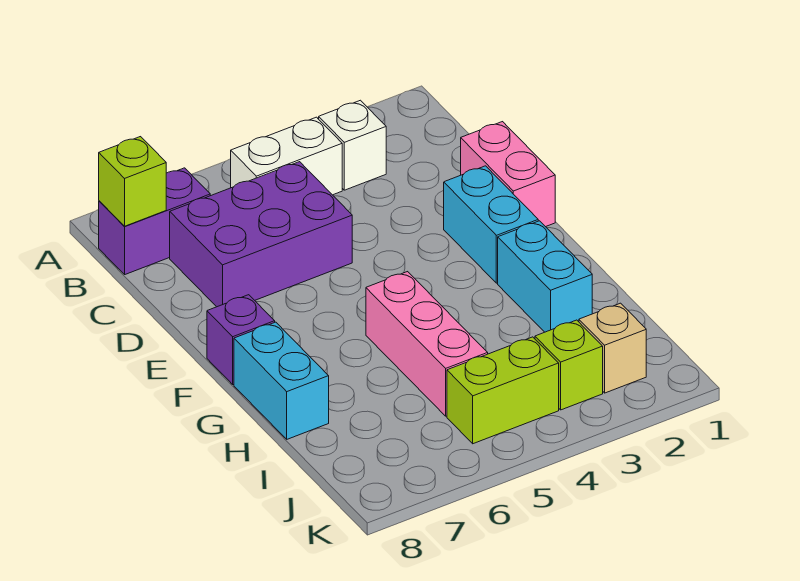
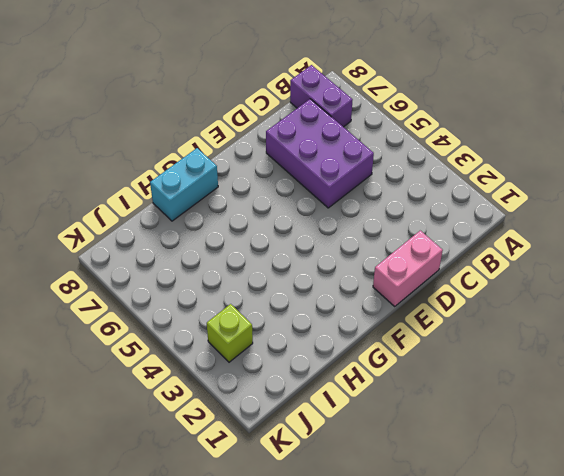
none -> white brick B3 level 1
none -> white brick B4:B5 level 1
none -> cyan brick E2:F2 level 1

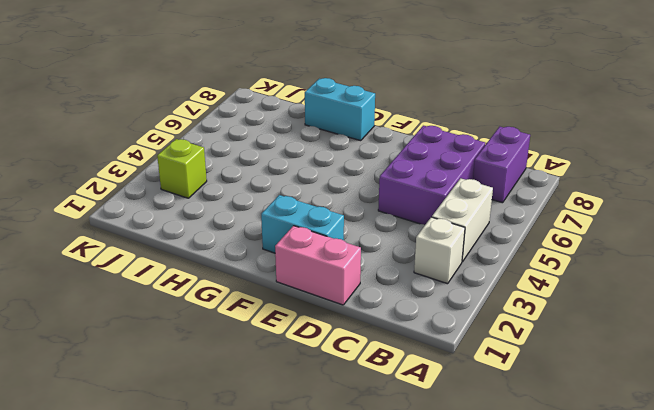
none -> purple brick F8 level 1
none -> cyan brick G2:H2 level 1
none -> pink brick G5:I5 level 1

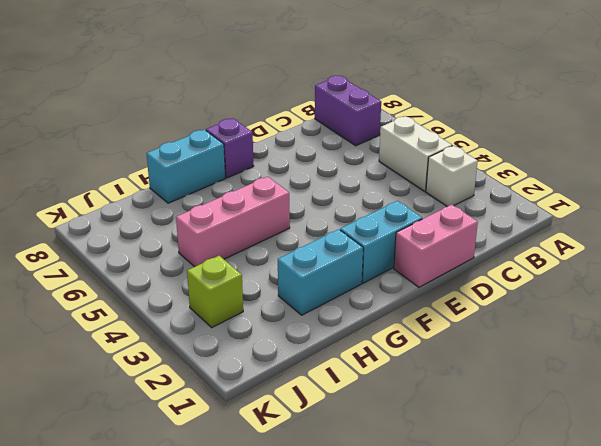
none -> purple brick C5:D7 level 1
none -> tan brick J2 level 1
none -> lime brick J4:J5 level 1

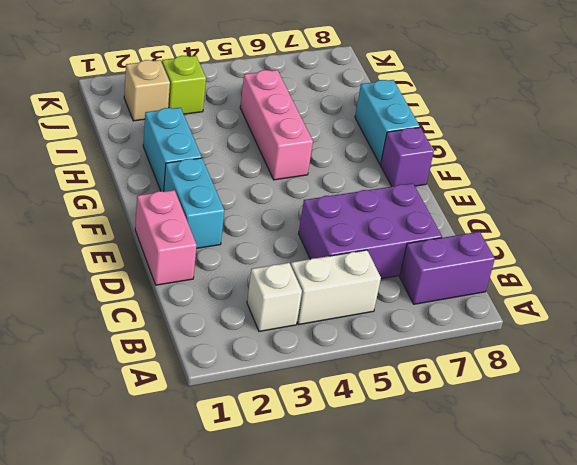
none -> lime brick J4:J5 level 1
none -> lime brick B8 level 2

